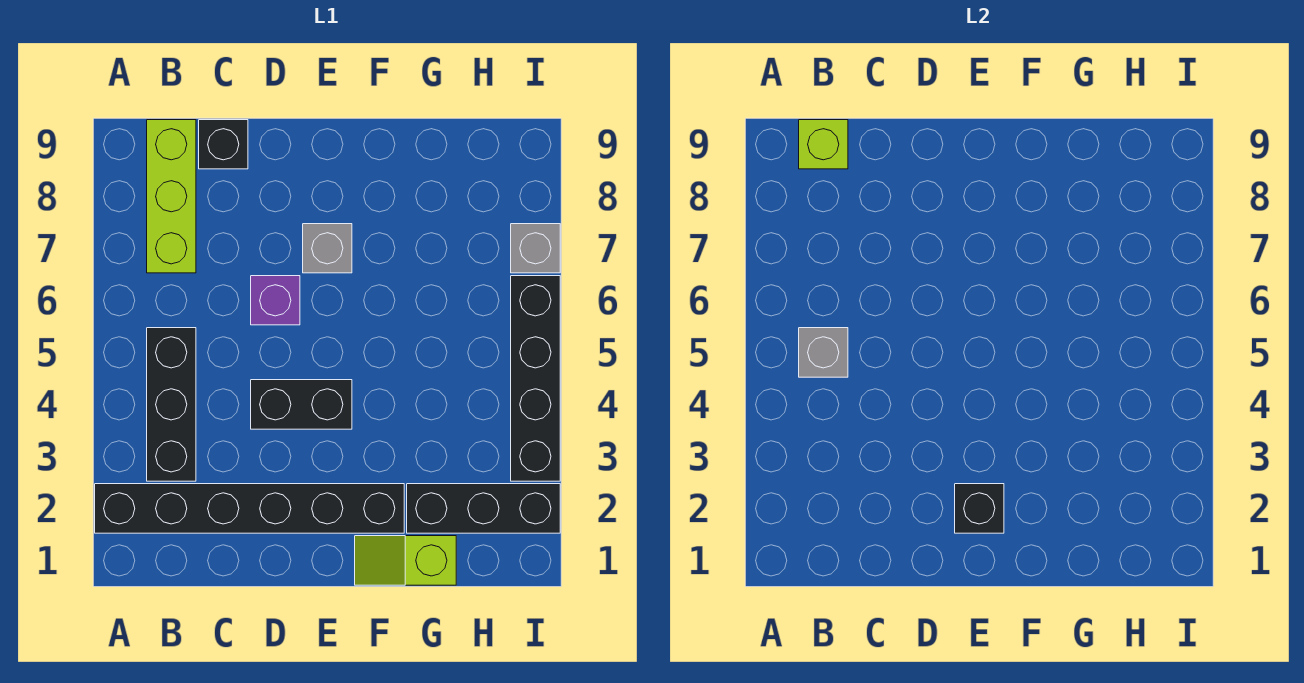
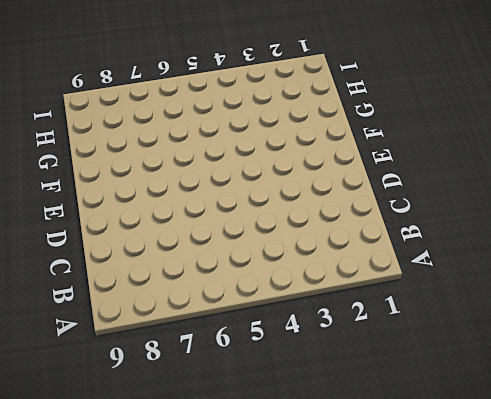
none -> black brick A2:F2 level 1
none -> black brick B3:B5 level 1
none -> lime brick B7:B9 level 1

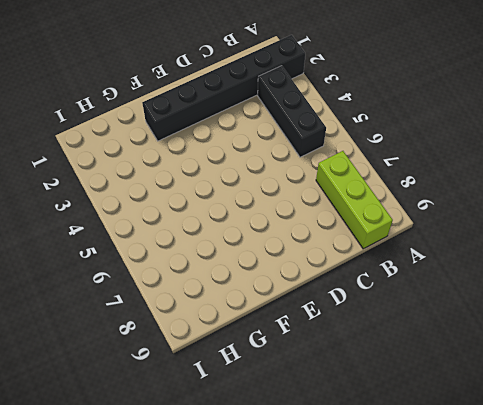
none -> black brick C9 level 1
none -> black brick D4:E4 level 1
none -> purple brick D6 level 1

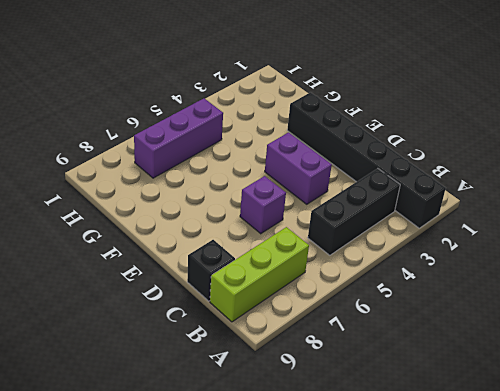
purple brick D4:E4 level 1 -> black brick D4:E4 level 1
purple brick H5:H7 level 1 -> none
none -> grey brick E7 level 1
none -> lime slope F1:G1 level 1 top G
none -> black brick G2:I2 level 1

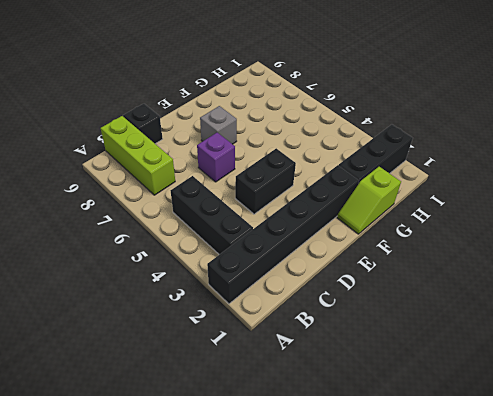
none -> black brick I3:I6 level 1
none -> grey brick I7 level 1
none -> grey brick B5 level 2

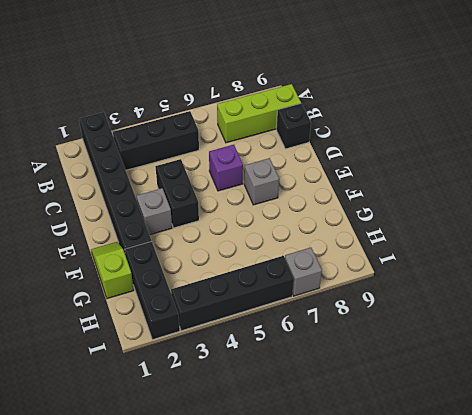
grey brick E3 level 1 -> grey brick B5 level 2
none -> lime brick B9 level 2
none -> black brick E2 level 2

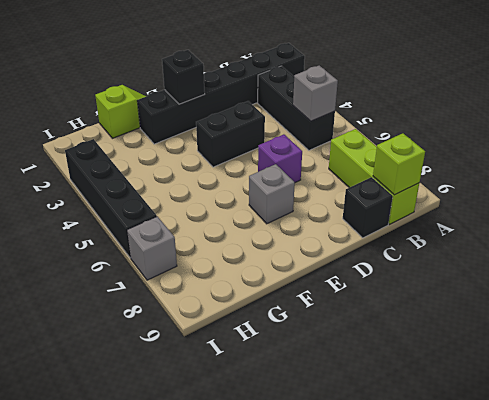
none -> black brick G2:I2 level 1

